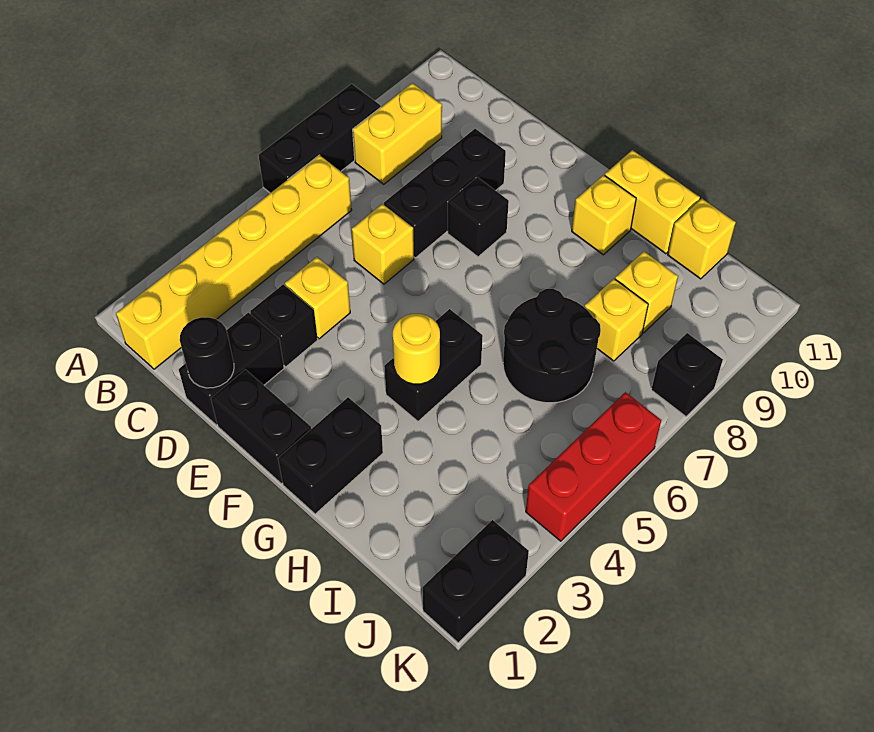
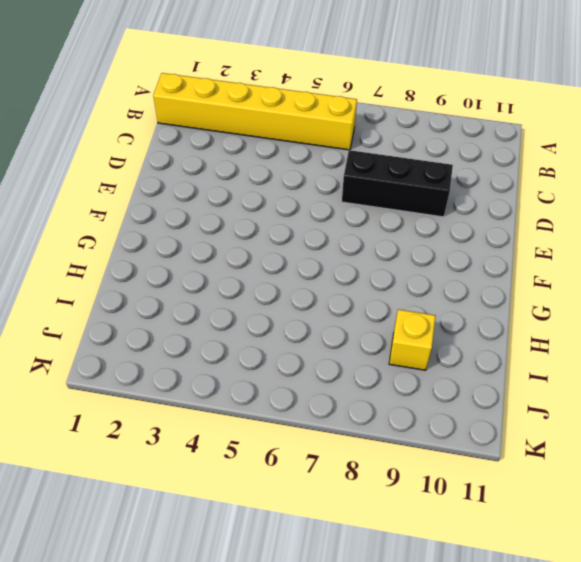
none -> black brick A6:A8 level 1
none -> yellow brick B8:B9 level 1
none -> black brick D1:D2 level 1

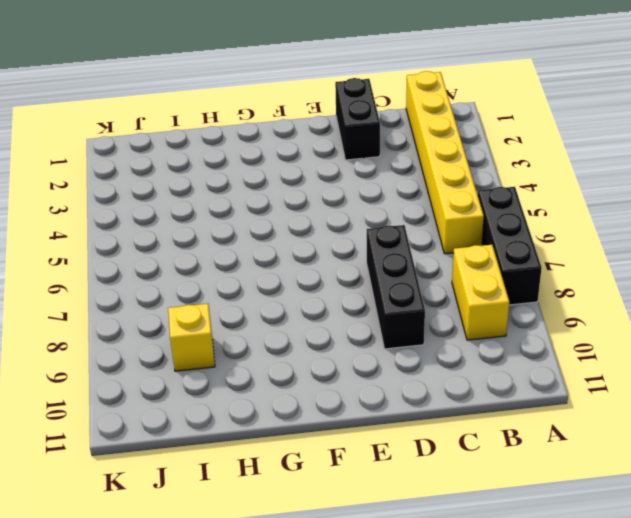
none -> black brick D3 level 1
none -> yellow brick D4 level 1
none -> yellow brick D6 level 1

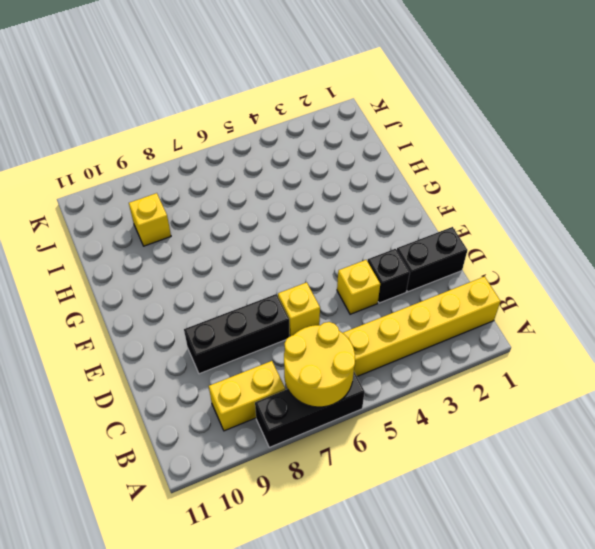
yellow round brick A6:B7 level 2 -> none
none -> black brick E1:F1 level 1
none -> black brick E8 level 1
none -> black brick G1:G2 level 1

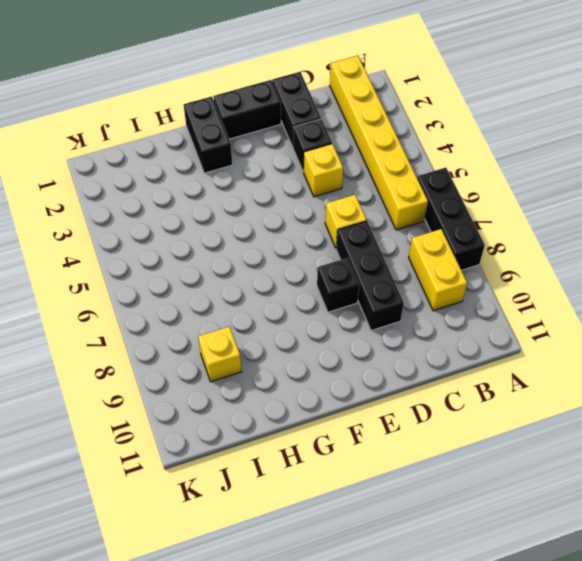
none -> black brick G4:G5 level 1
none -> yellow brick G10 level 1
none -> yellow brick G11:H11 level 1

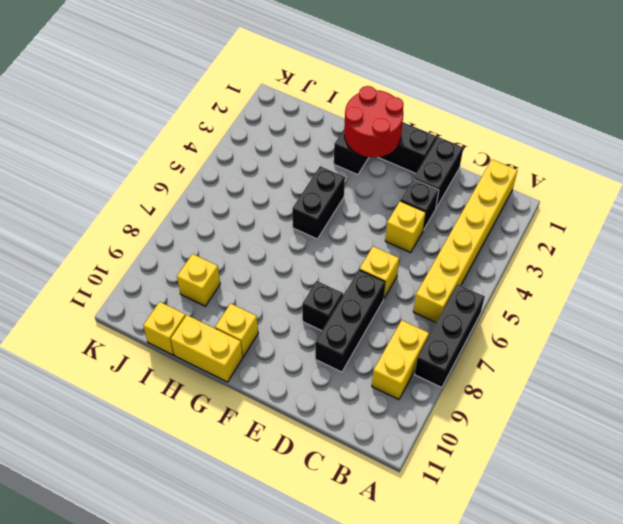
red round brick F1:G2 level 2 -> none
none -> black round brick H6:I7 level 1
none -> yellow brick I8 level 1
none -> black brick K1:K2 level 1

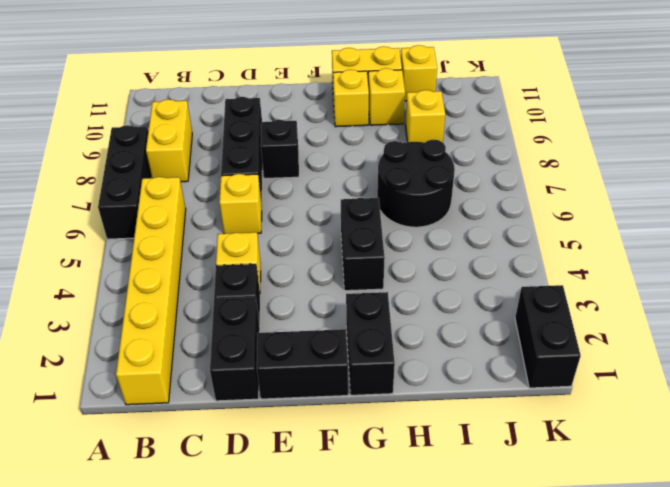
yellow brick H10 level 1 -> yellow brick I8 level 1
none -> red brick K4:K6 level 1
none -> black brick K8 level 1
none -> black round brick D1 level 2

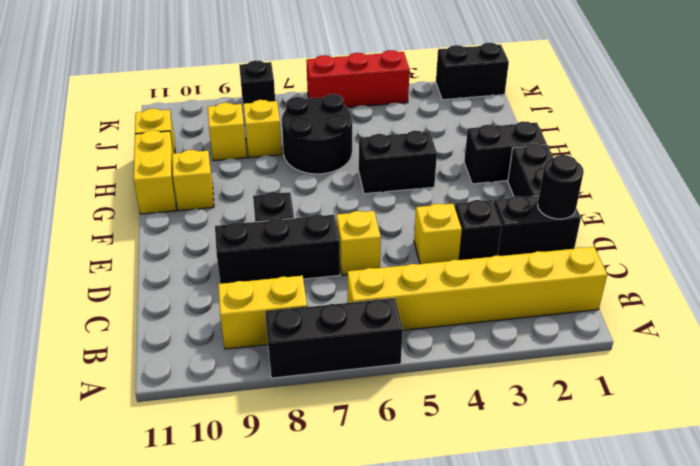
none -> yellow round brick G4 level 2

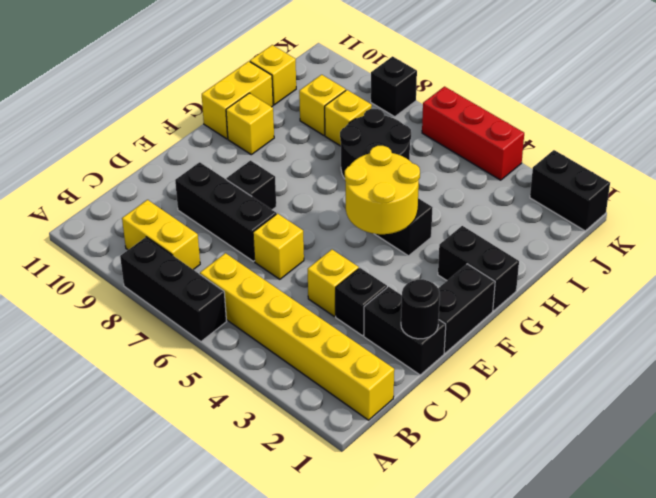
yellow round brick F4:G5 level 2 -> yellow round brick G4 level 2

